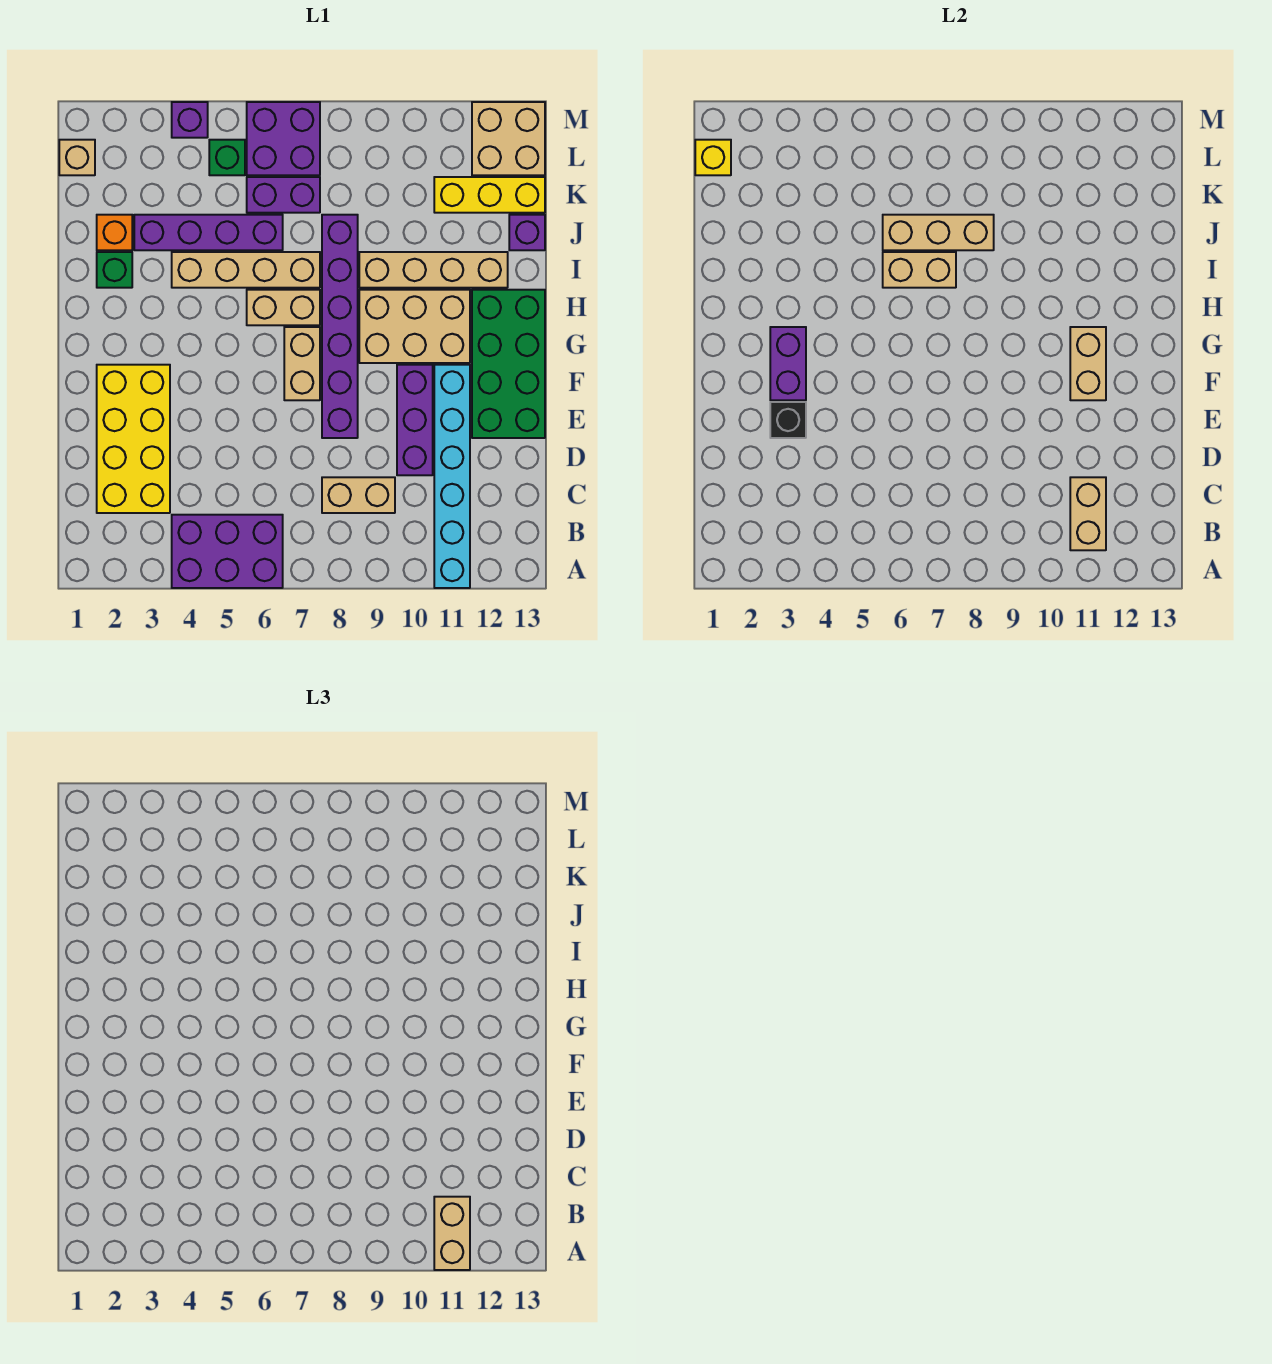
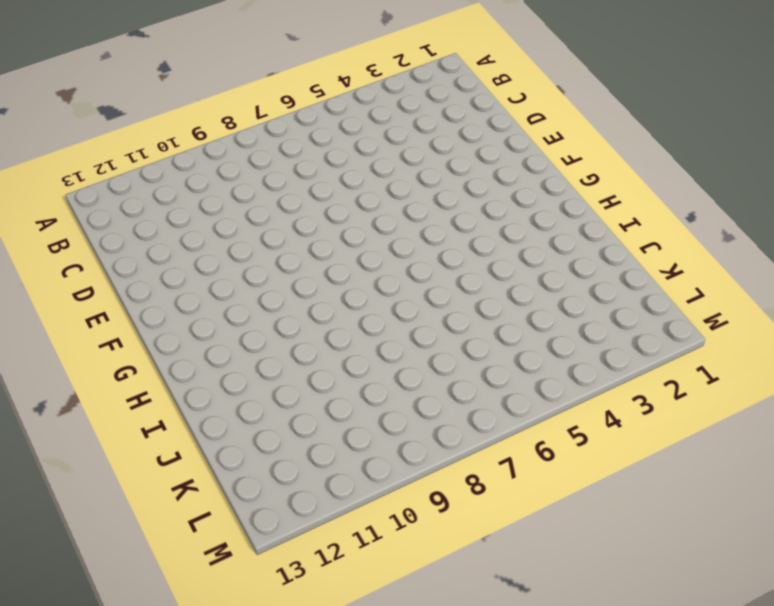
none -> purple brick A4:B6 level 1
none -> cyan brick A11:F11 level 1
none -> yellow brick C2:F3 level 1
none -> tan brick C8:C9 level 1

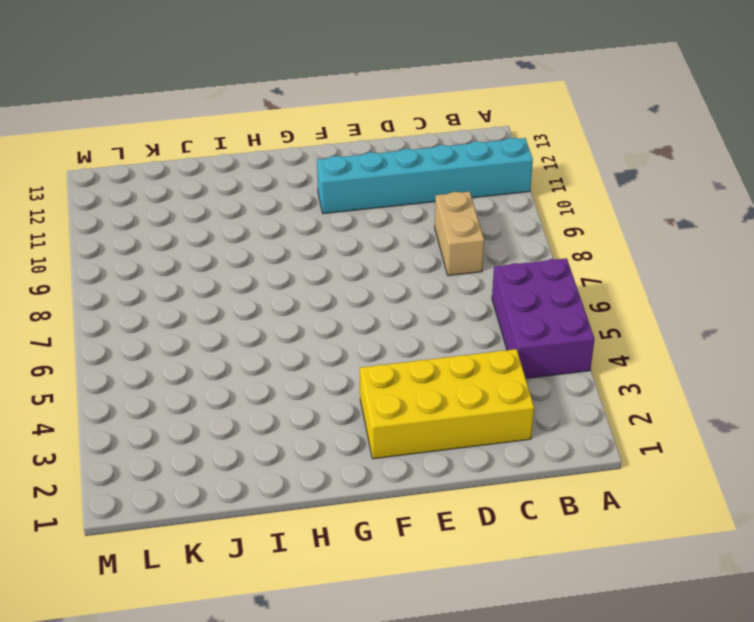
none -> purple brick D10:F10 level 1
none -> purple brick E8:J8 level 1
none -> green brick E12:H13 level 1
none -> tan brick F7:G7 level 1

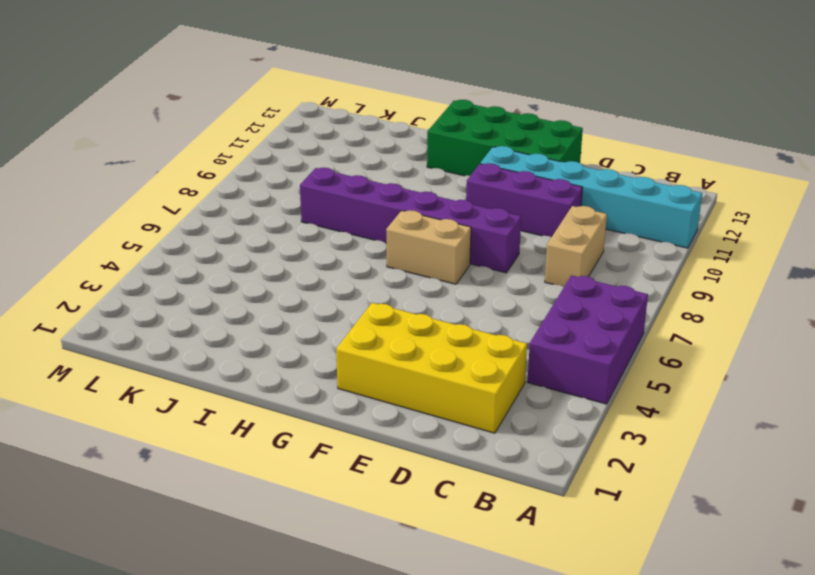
none -> tan brick G9:H11 level 1
none -> tan brick H6:H7 level 1
none -> green brick I2 level 1
none -> tan brick I4:I7 level 1

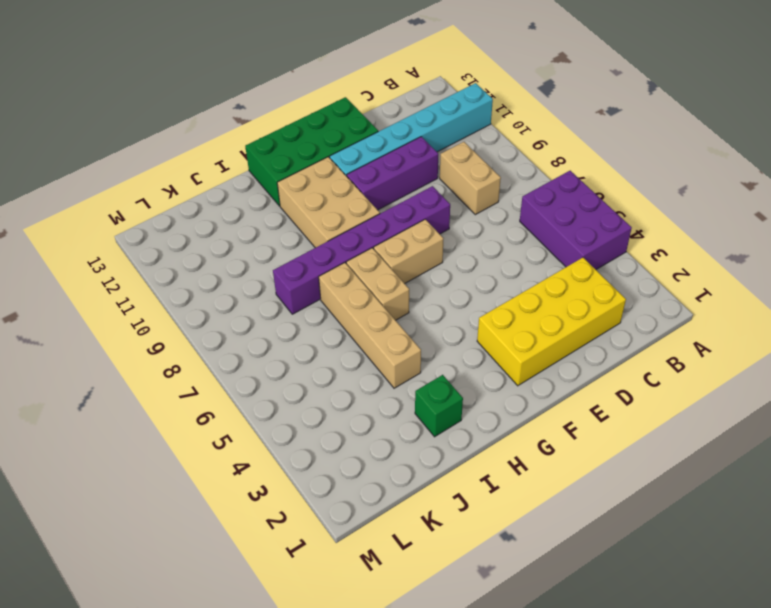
none -> tan brick I9:I12 level 1
none -> orange brick J2 level 1
none -> purple brick J3:J6 level 1
none -> purple brick J13 level 1

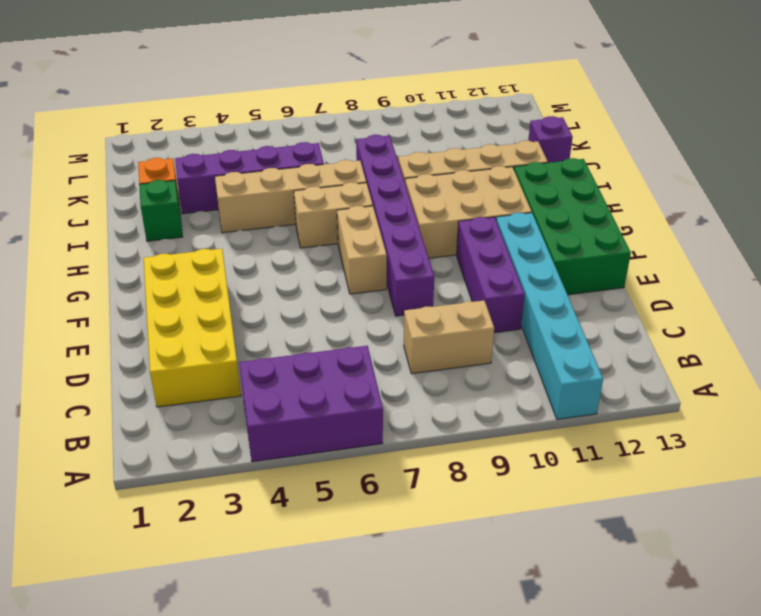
none -> purple brick K6:K7 level 1
none -> yellow brick K11:K13 level 1
none -> tan brick L1 level 1
none -> green brick L5 level 1

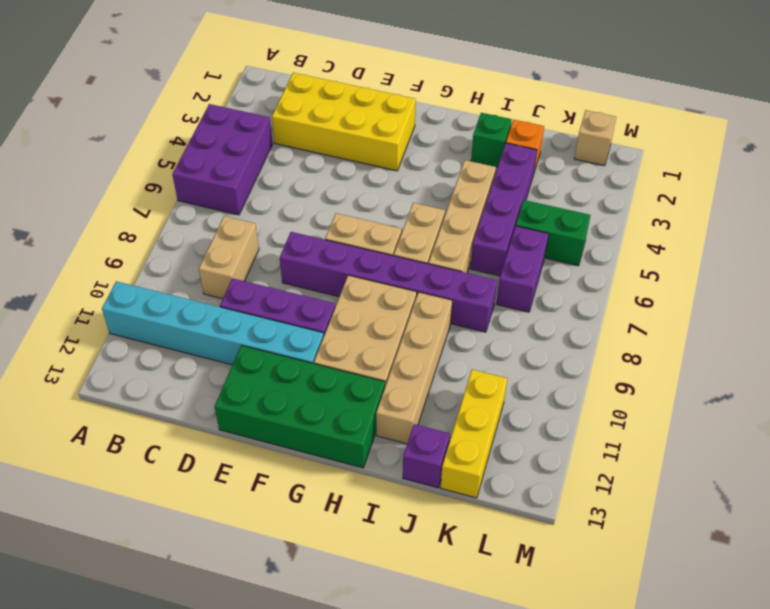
green brick K5:L5 level 1 -> green brick L5 level 1
none -> purple brick L6:M7 level 1
none -> tan brick L12:M13 level 1
none -> purple brick M4 level 1
none -> tan brick B11:C11 level 2

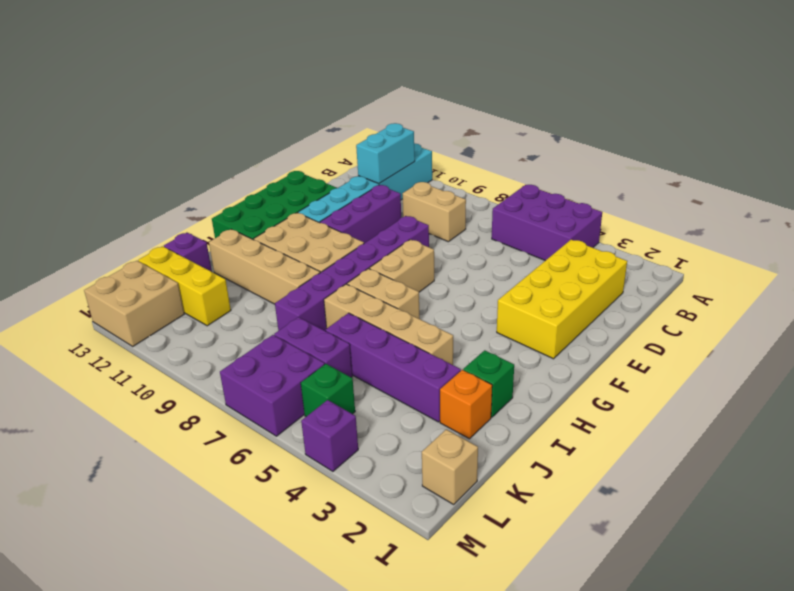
cyan brick B11:C11 level 2 -> tan brick B11:C11 level 2
none -> black brick E3 level 2
none -> purple brick F3:G3 level 2
none -> tan brick F11:G11 level 2
none -> tan brick I6:I7 level 2

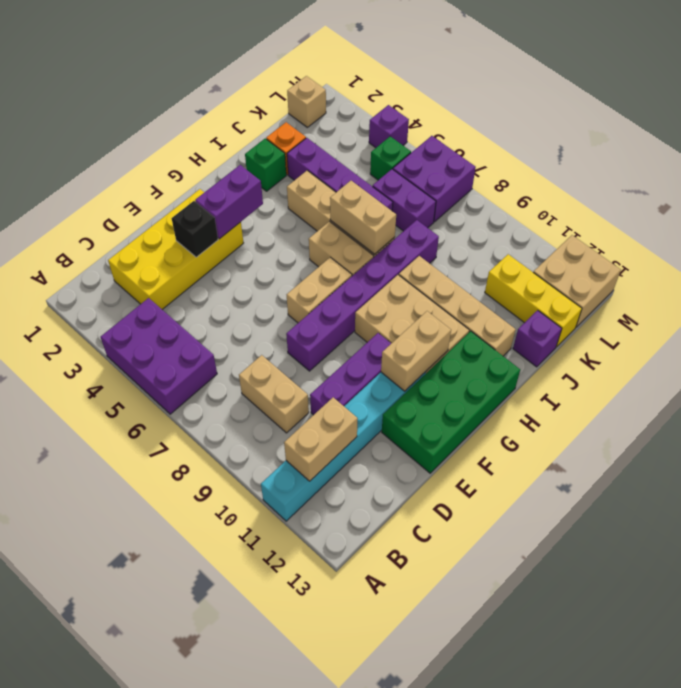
none -> tan brick J6:J8 level 2
none -> yellow brick L1 level 2
none -> tan brick A11:B11 level 3

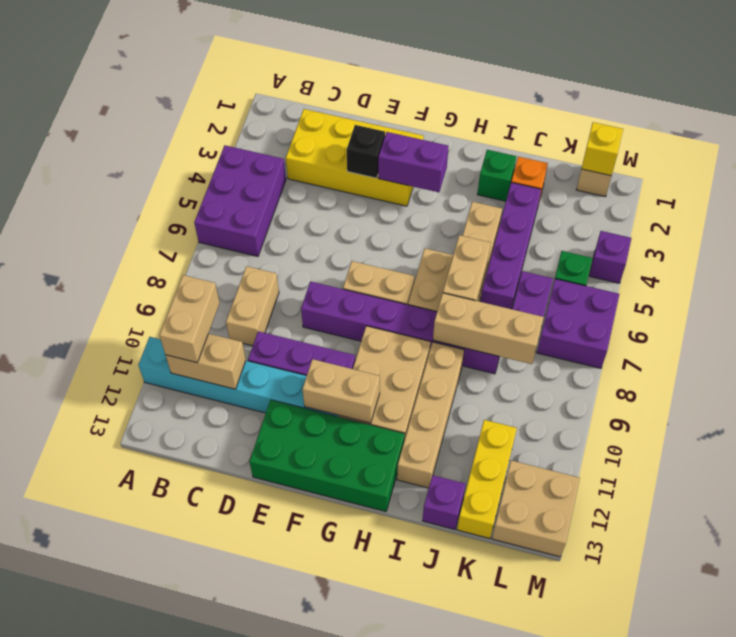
tan brick B10:B11 level 3 -> tan brick A11:B11 level 3
tan brick I8:K8 level 2 -> tan brick J6:J8 level 2

